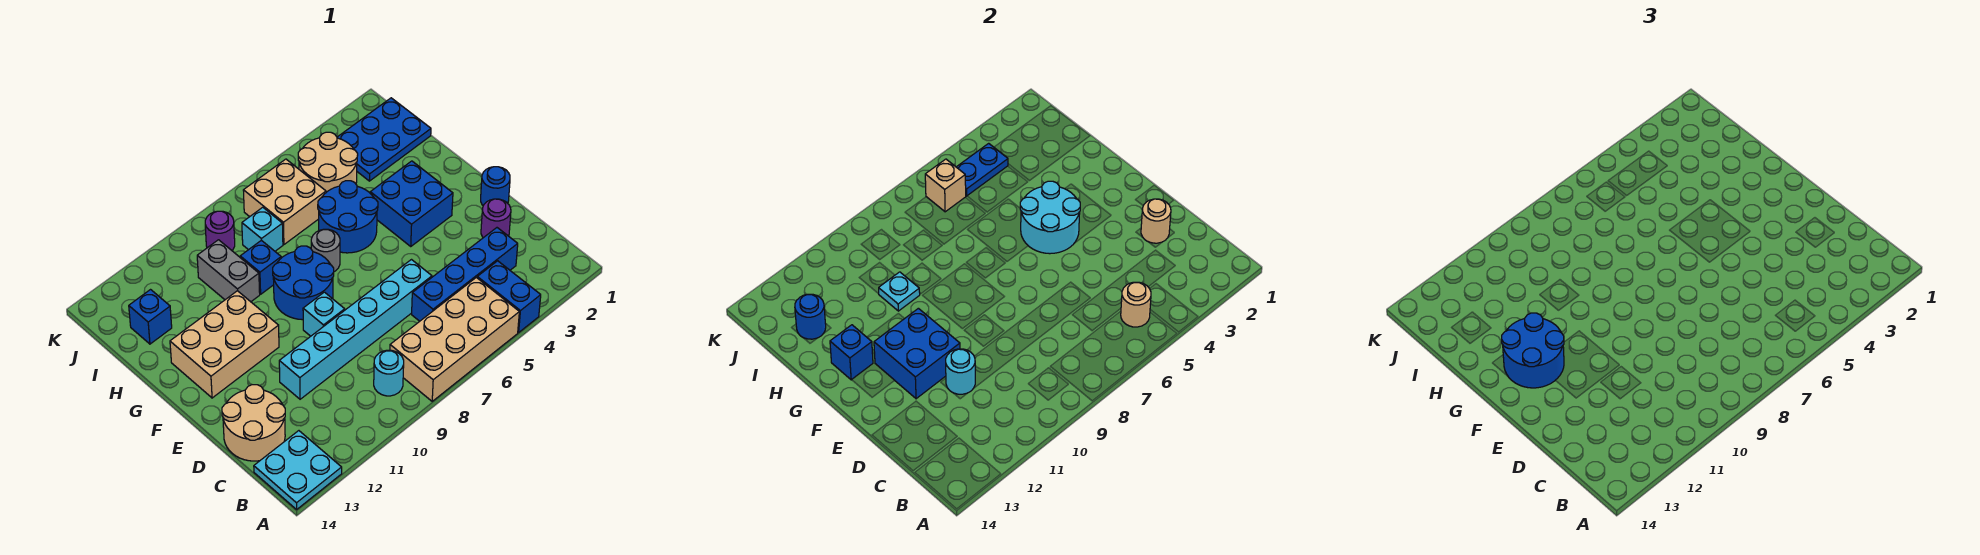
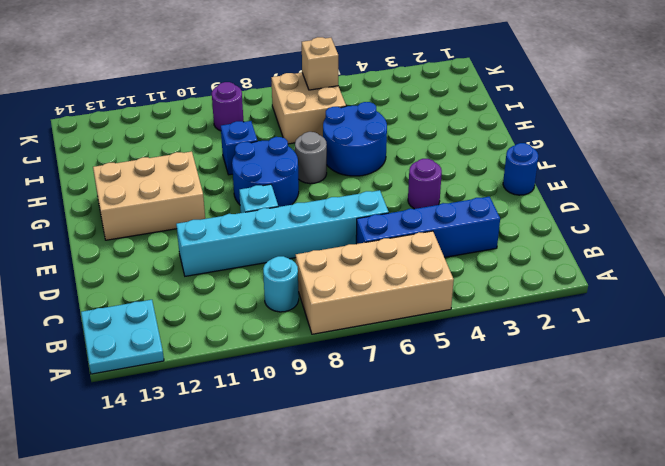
purple round brick E4 level 1 -> purple round brick D2 level 1
none -> blue brick A4:B4 level 1
none -> tan round brick C13:D14 level 1
none -> blue brick F3:G4 level 1
none -> grey brick H10:I10 level 1

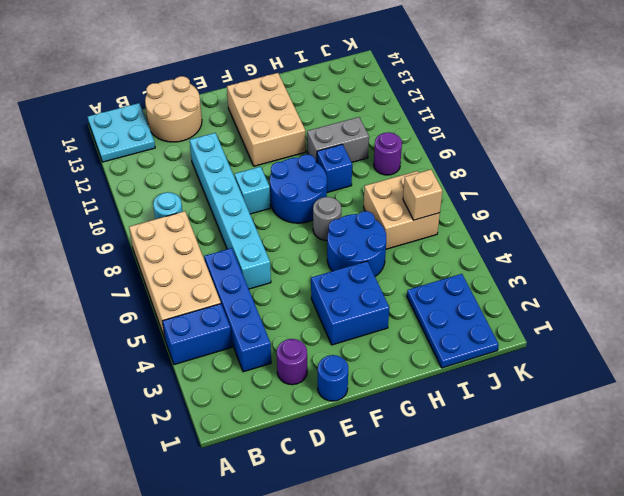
none -> tan round brick I4:J5 level 1
none -> cyan brick I8 level 1
none -> blue brick I13 level 1
none -> tan round brick B5 level 2

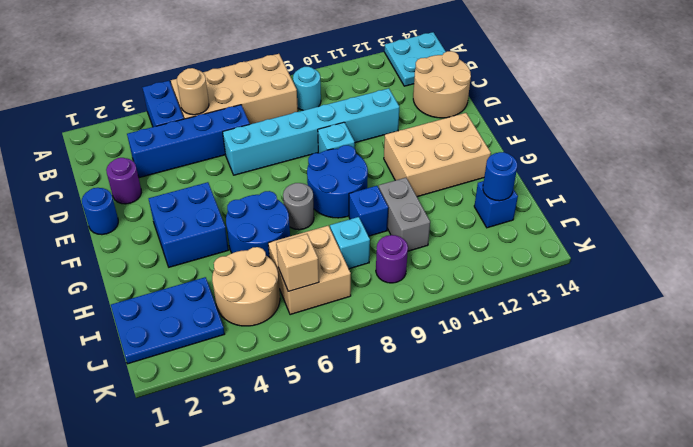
none -> tan round brick D2 level 2
none -> cyan round brick D11 level 2
none -> blue brick E11:F12 level 2
none -> cyan round brick F4:G5 level 2

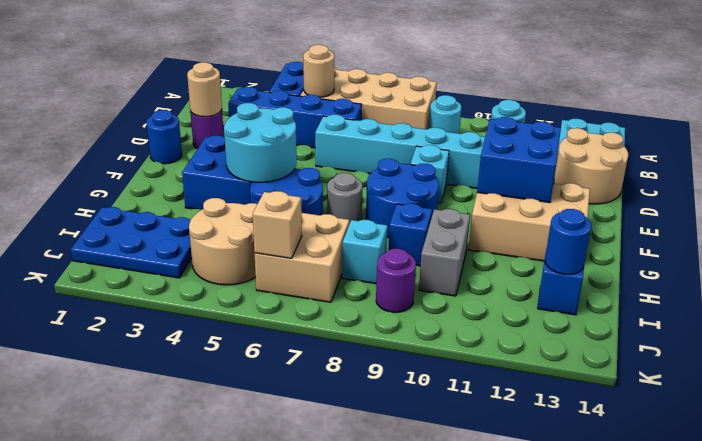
none -> blue brick G13 level 2
none -> cyan plate H10 level 2
none -> blue plate J4:J5 level 2
none -> blue round brick F12:G13 level 3

